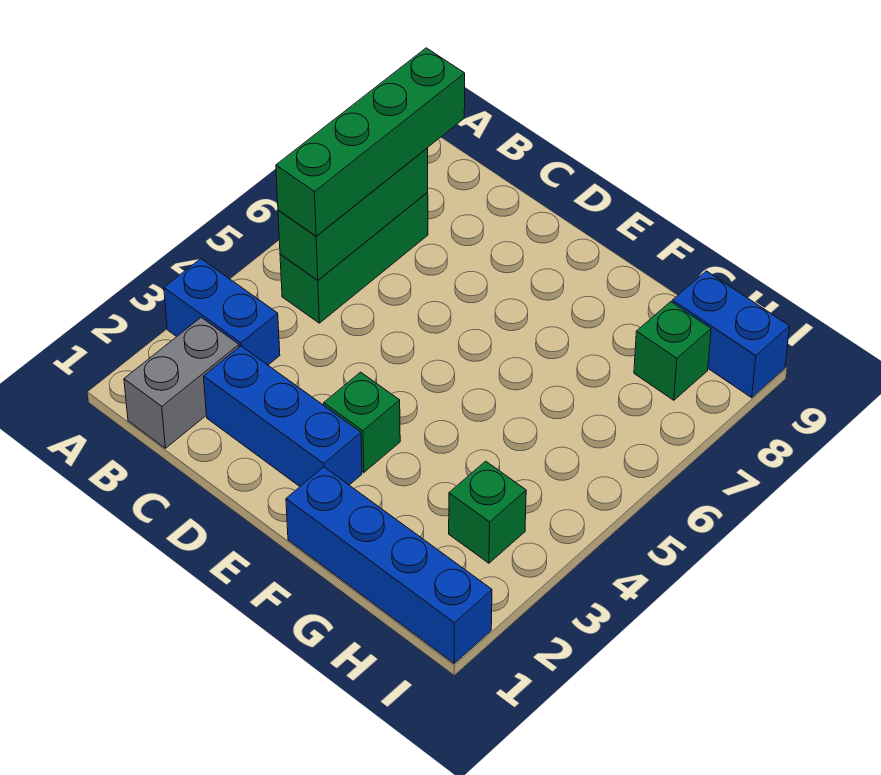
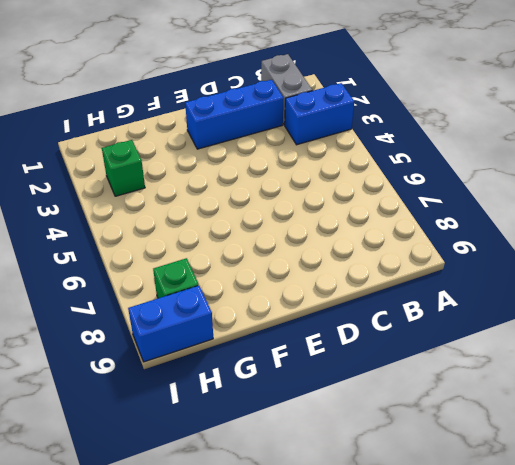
none -> green brick B5:B7 level 1
none -> green brick E3 level 1

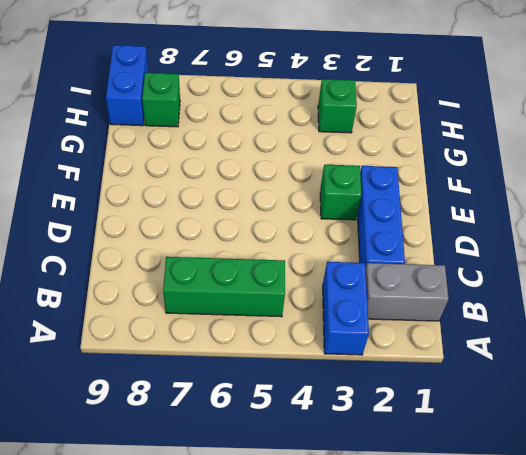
none -> blue brick F1:I1 level 1
none -> green brick B5:B7 level 2

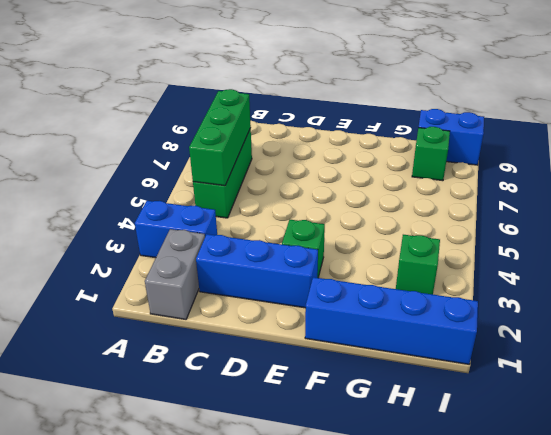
none -> green brick B5:B8 level 3

